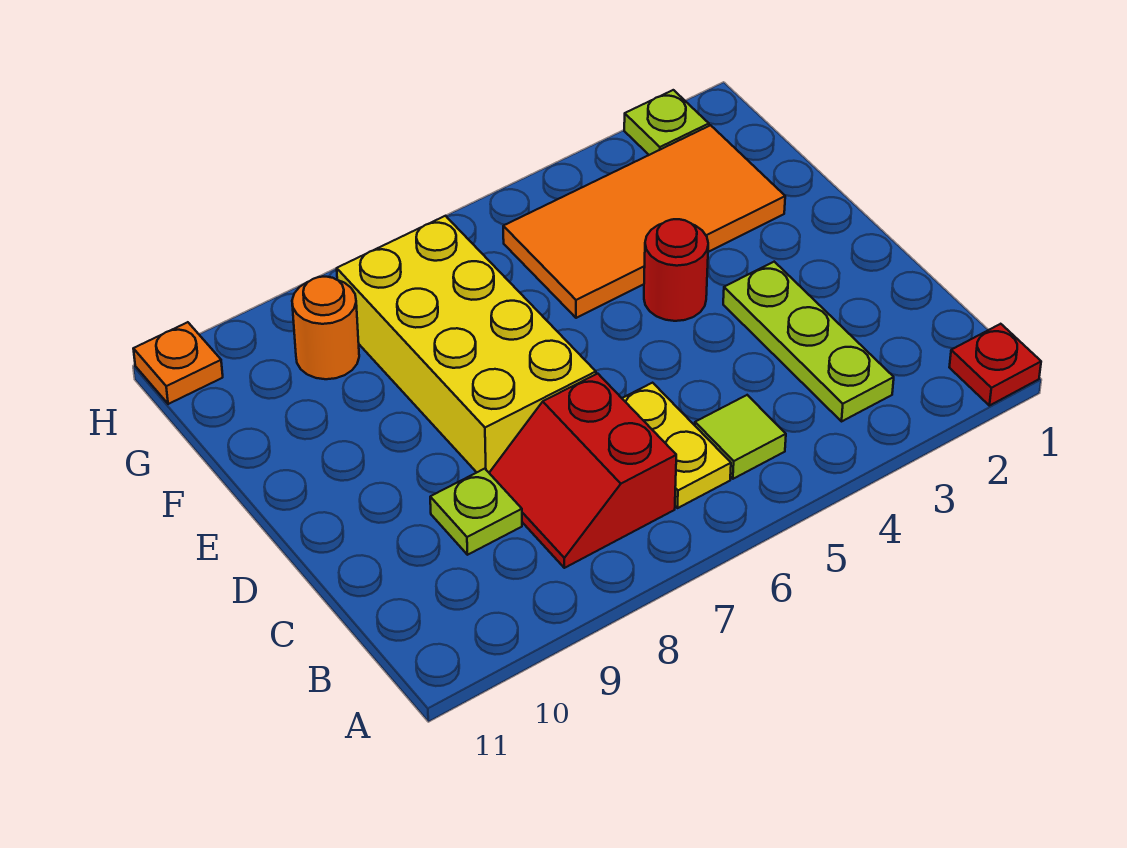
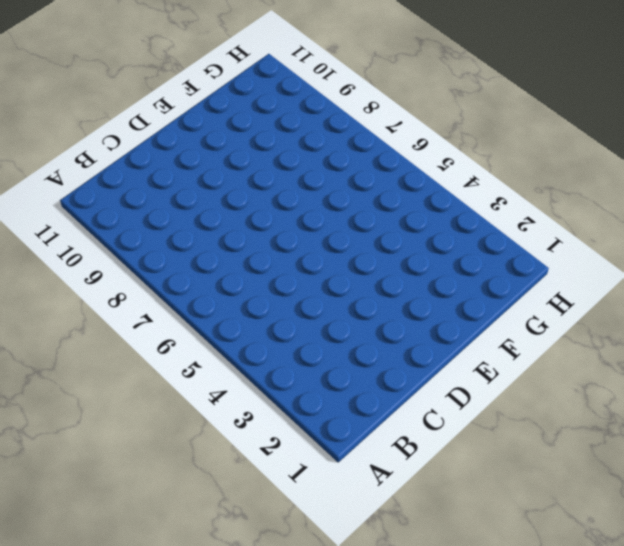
none -> red plate A1 level 1
none -> lime plate B3:D3 level 1
none -> lime tile B5 level 1

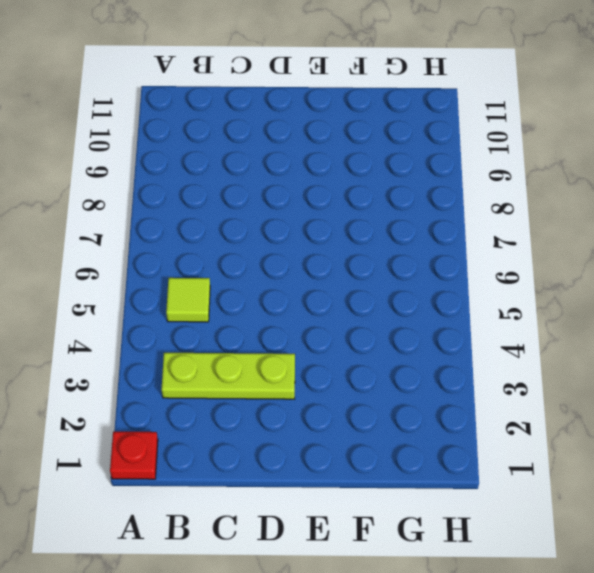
none -> yellow plate B6:C6 level 1
none -> red slope B7:C8 level 1 top 7
none -> lime plate C9 level 1

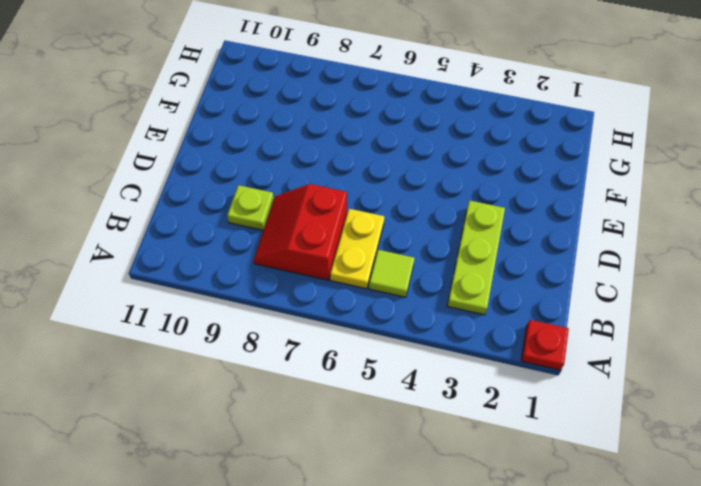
none -> yellow brick D7:G8 level 1
none -> red round brick E4 level 1
none -> orange tile F2:G5 level 1

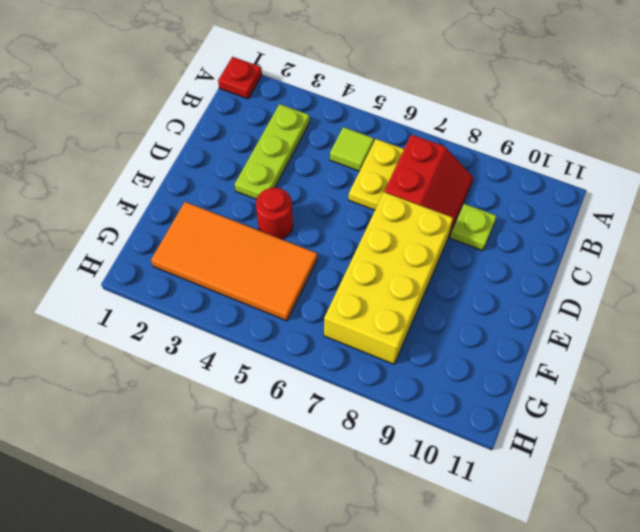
none -> orange round brick G9 level 1
none -> lime plate H2 level 1
none -> orange plate H11 level 1

